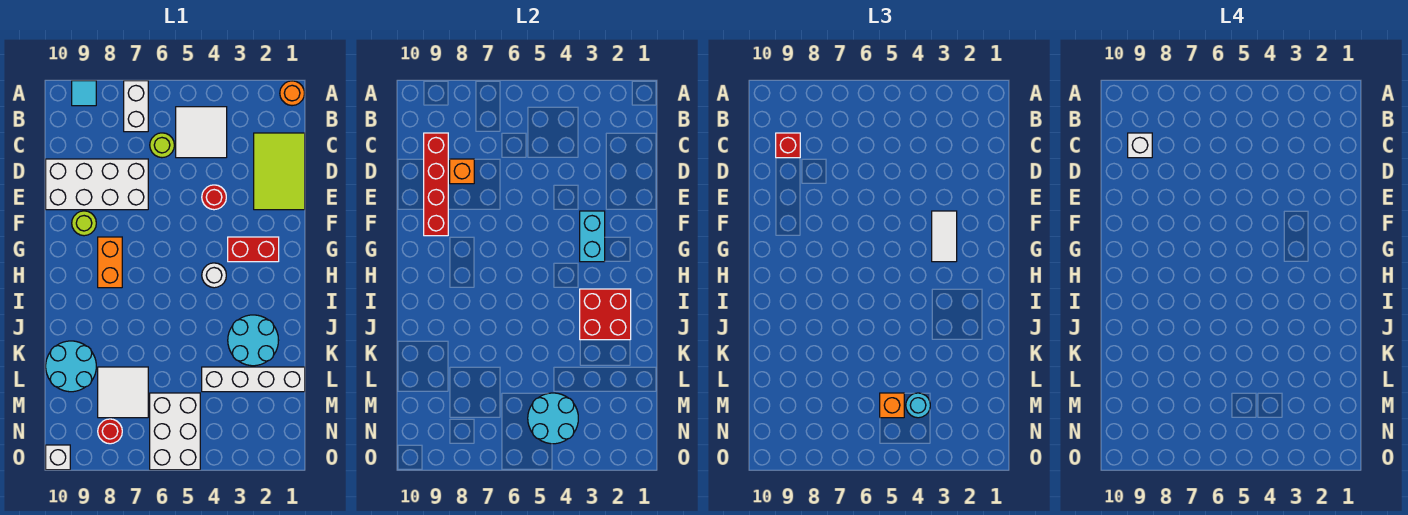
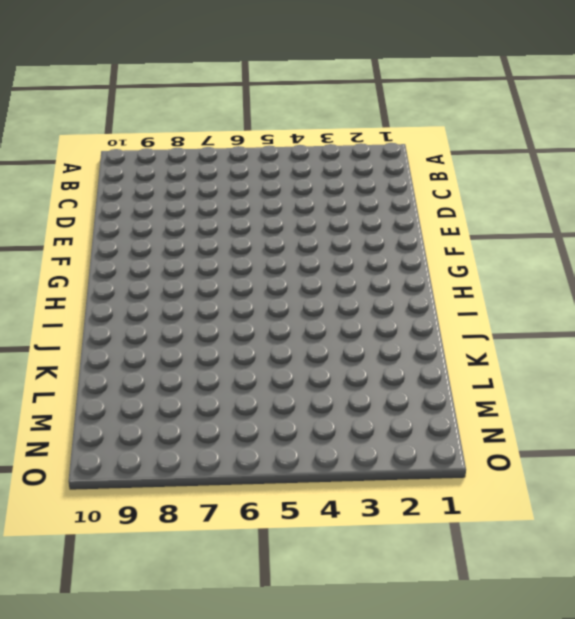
none -> orange round brick A1 level 1
none -> white brick A7:B7 level 1
none -> cyan tile A9 level 1

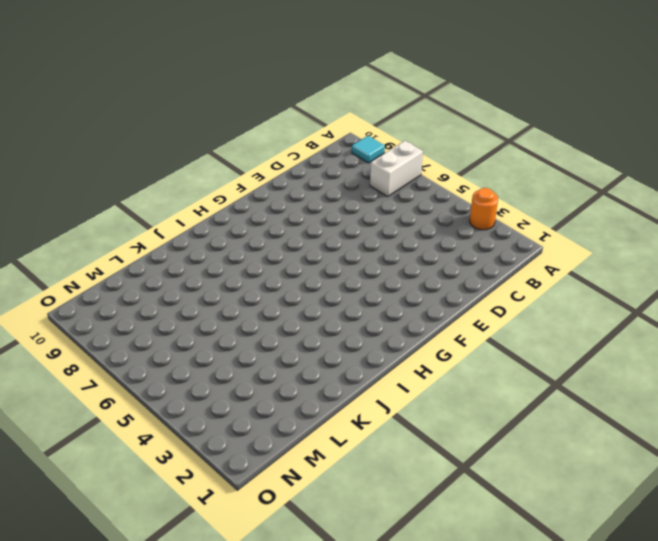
orange round brick A3 level 1 -> orange round brick A1 level 1
none -> white tile B4:C5 level 1
none -> lime tile C1:E2 level 1
none -> lime round brick C6 level 1

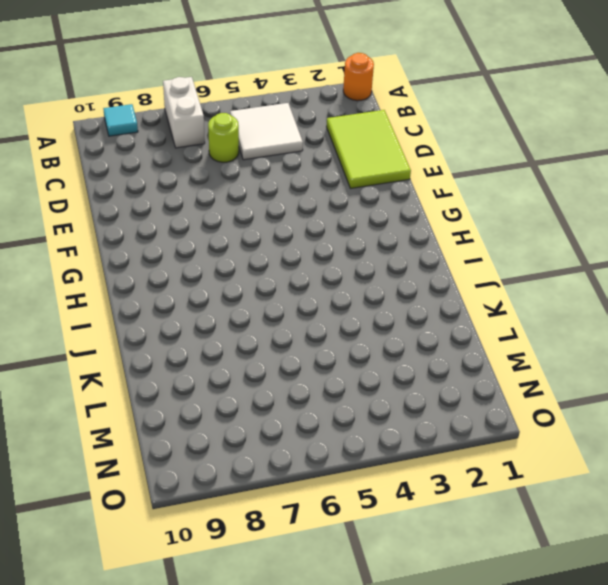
none -> white brick D7:E10 level 1
none -> red round brick E4 level 1
none -> lime round brick F9 level 1

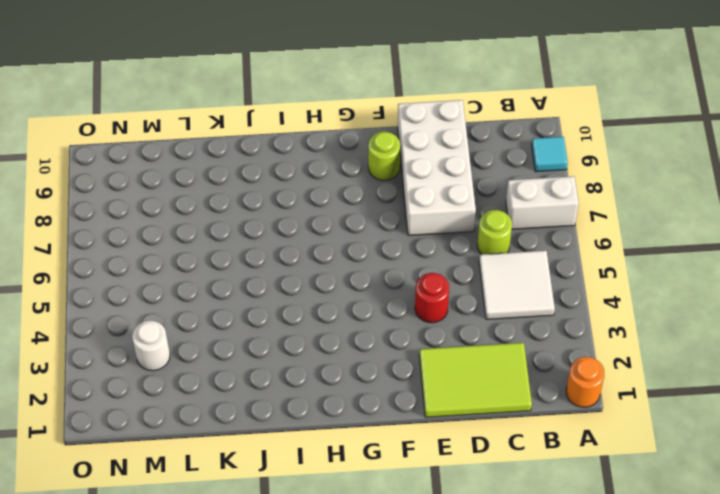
white round brick M3 level 1 -> white round brick H4 level 1
none -> red brick G2:G3 level 1
none -> orange brick G8:H8 level 1
none -> cyan round brick J2:K3 level 1

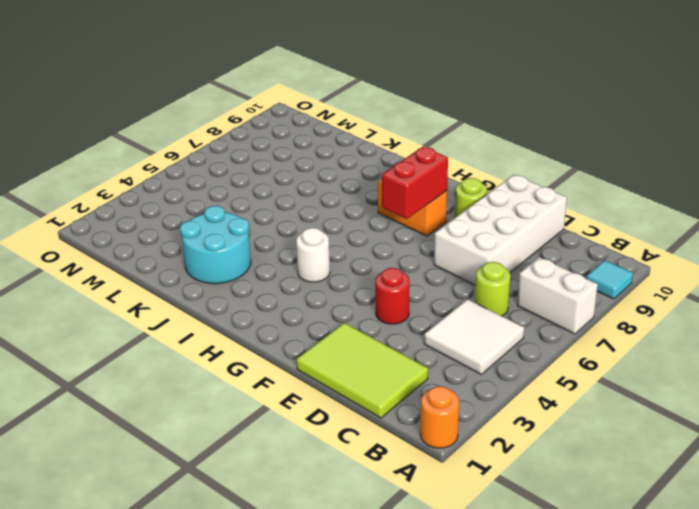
red brick G7:G8 level 2 -> red brick G2:G3 level 1
none -> cyan round brick K9:L10 level 1
none -> white brick L1:L4 level 1
none -> white tile L7:M8 level 1

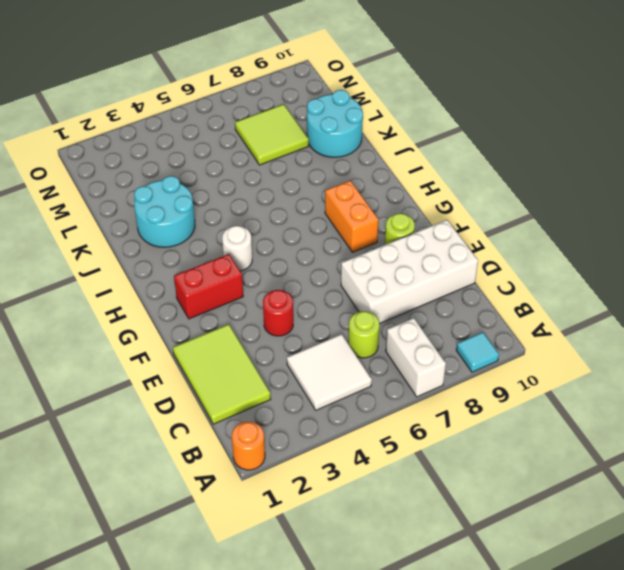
lime tile L7:M8 level 1 -> white tile L7:M8 level 1
none -> white brick L1:L4 level 1
none -> white brick M5:O6 level 1
none -> red round brick N8 level 1

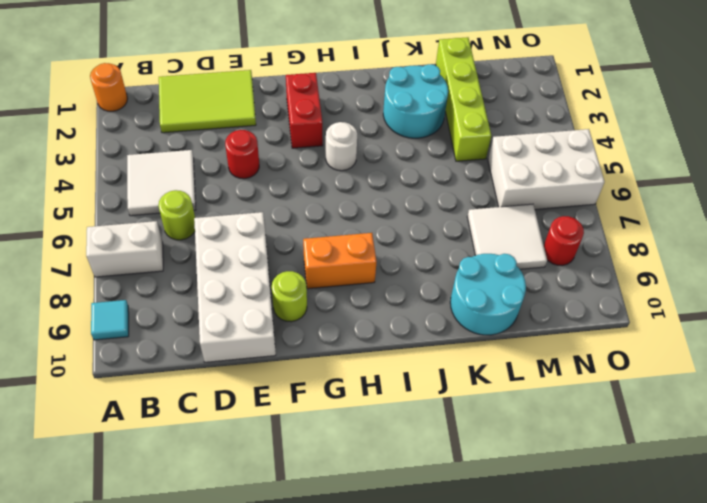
lime brick L1:L4 level 1 -> white brick L1:L4 level 1
none -> white brick O10 level 1
none -> red brick C9:F9 level 2
none -> orange brick D8 level 2

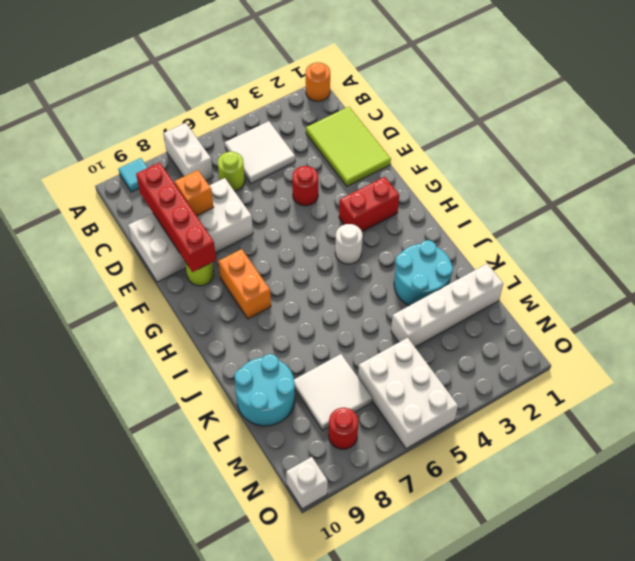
none -> cyan brick F3:G3 level 2
none -> red brick I2:J3 level 2
none -> cyan round brick M4:N5 level 2

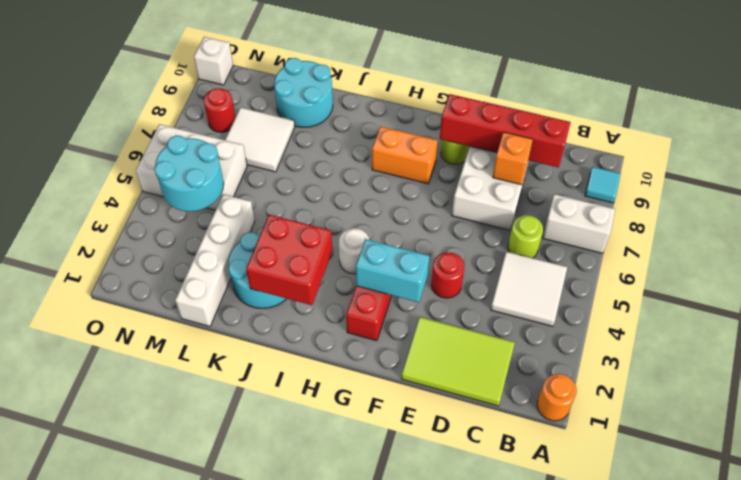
none -> red brick C9 level 3
none -> white tile F3:G3 level 3
none -> cyan round brick M4 level 3

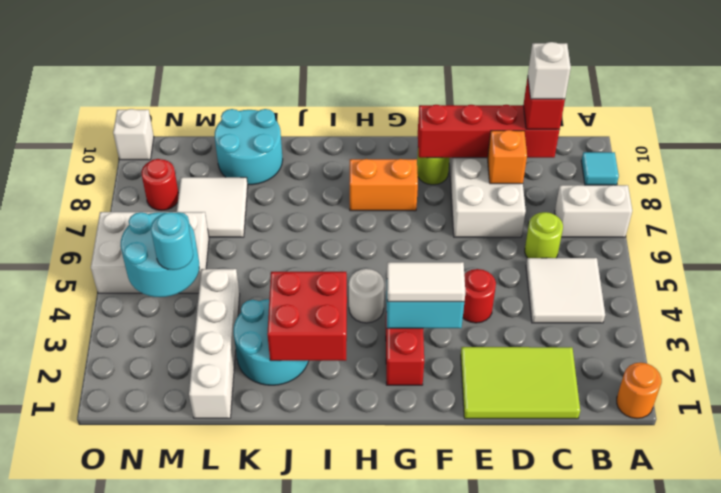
none -> orange brick M5 level 3

